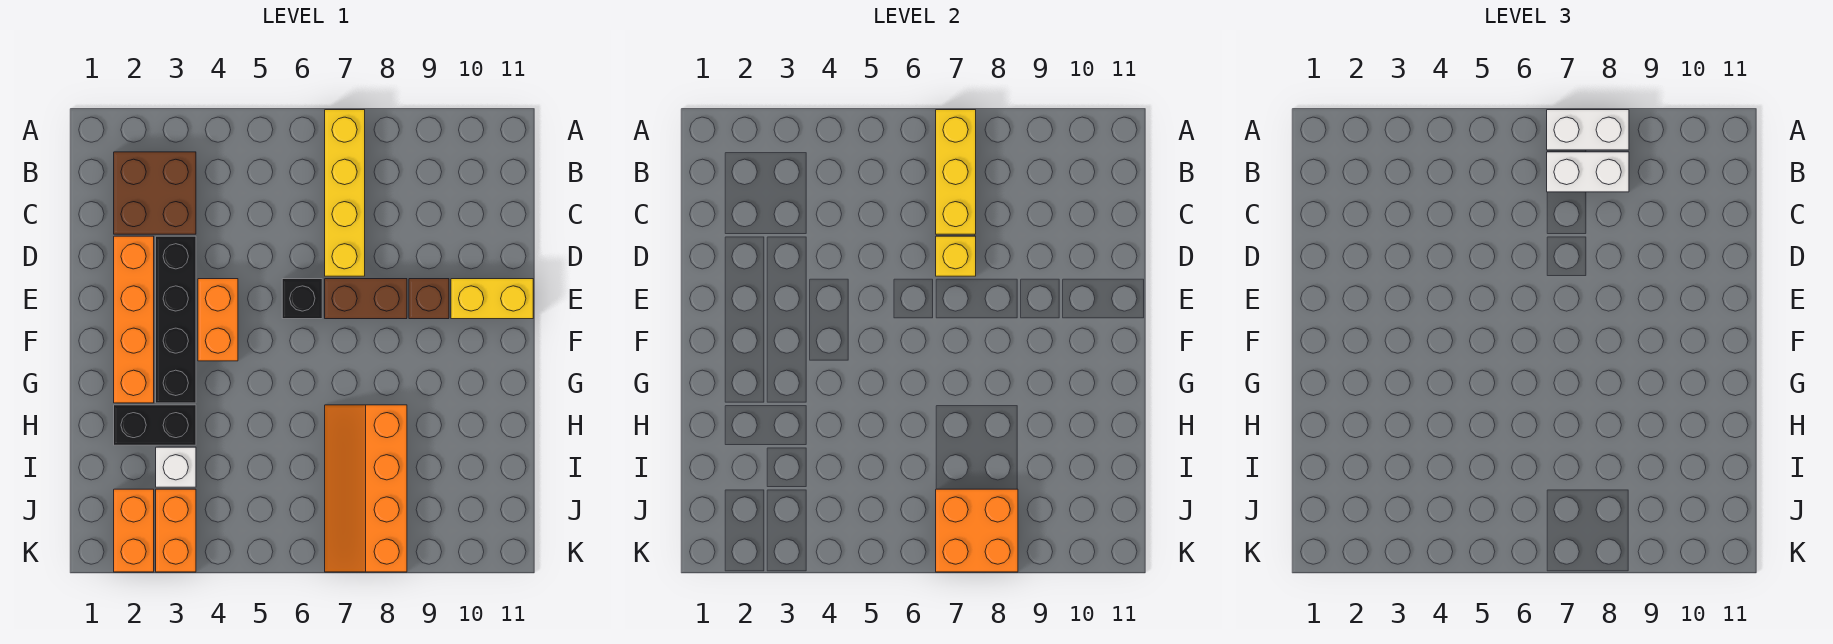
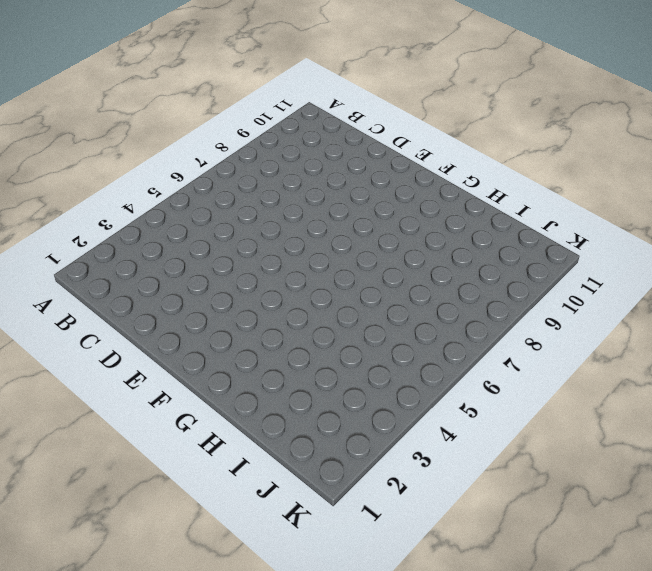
none -> yellow brick A7:D7 level 1
none -> brown brick B2:C3 level 1
none -> orange brick D2:G2 level 1

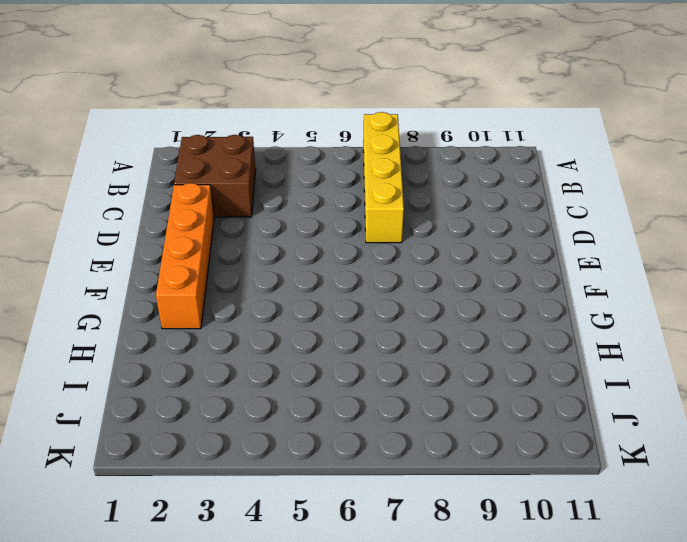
none -> black brick D3:G3 level 1
none -> orange brick E4:F4 level 1
none -> black brick E6 level 1

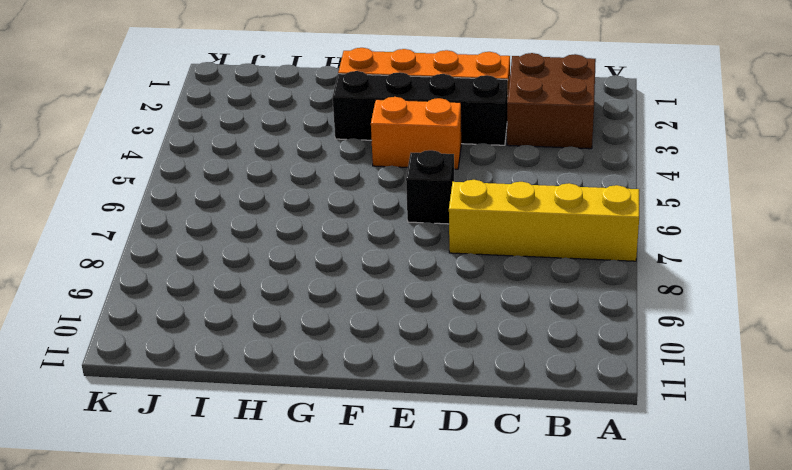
none -> brown brick E7:E8 level 1
none -> brown brick E9 level 1
none -> yellow brick E10:E11 level 1

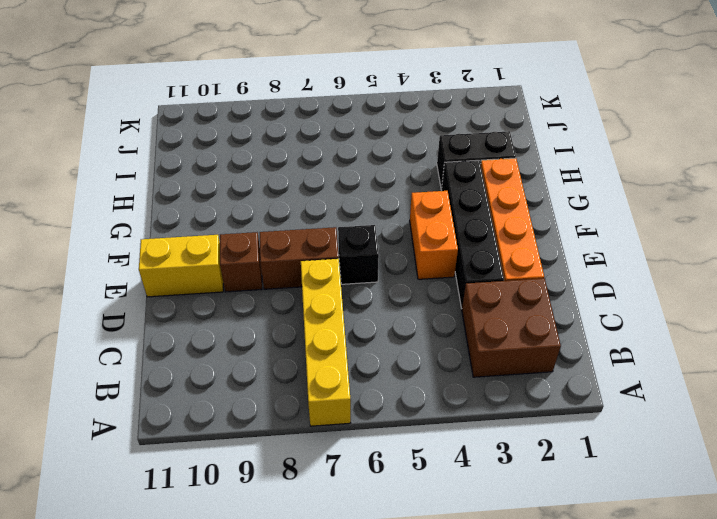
none -> orange slope H7:K8 level 1 top 8
none -> white brick I3 level 1
none -> orange brick J2:K2 level 1

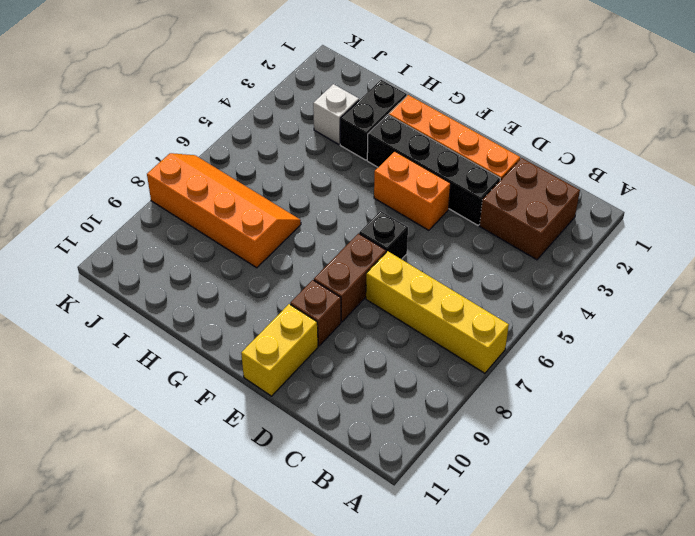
none -> orange brick J2:K2 level 1
none -> orange brick J3:K3 level 1
none -> yellow brick A7:C7 level 2

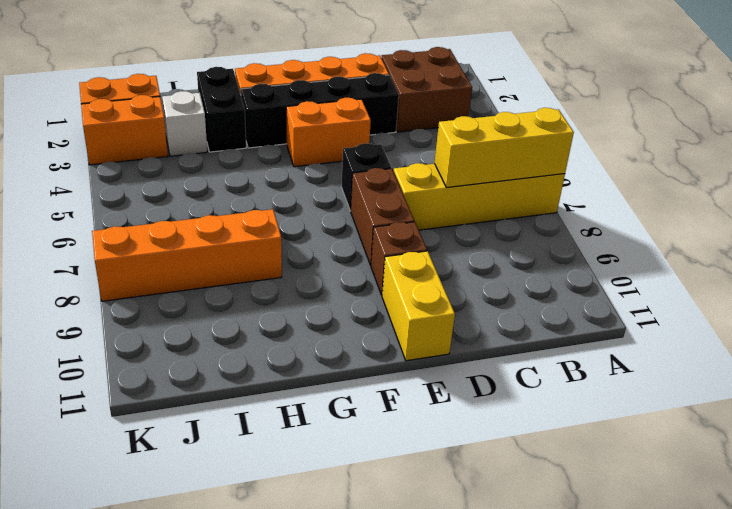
none -> yellow brick D7 level 2
none -> orange brick J7:K8 level 2
none -> white brick A7:A8 level 3

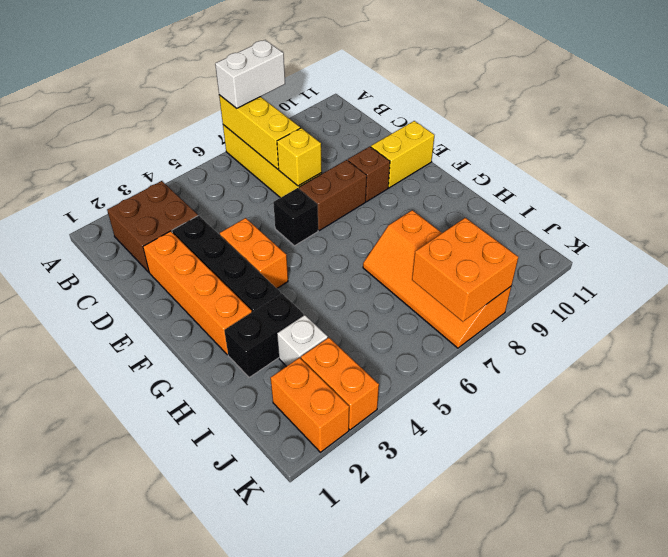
none -> white brick B7:B8 level 3

